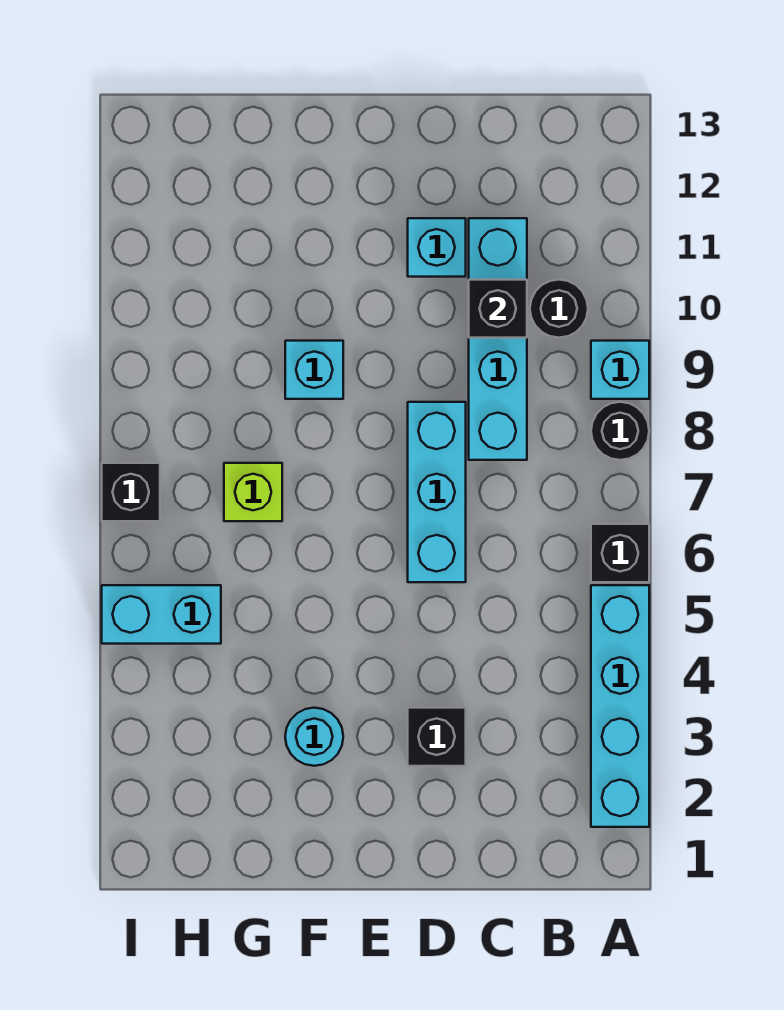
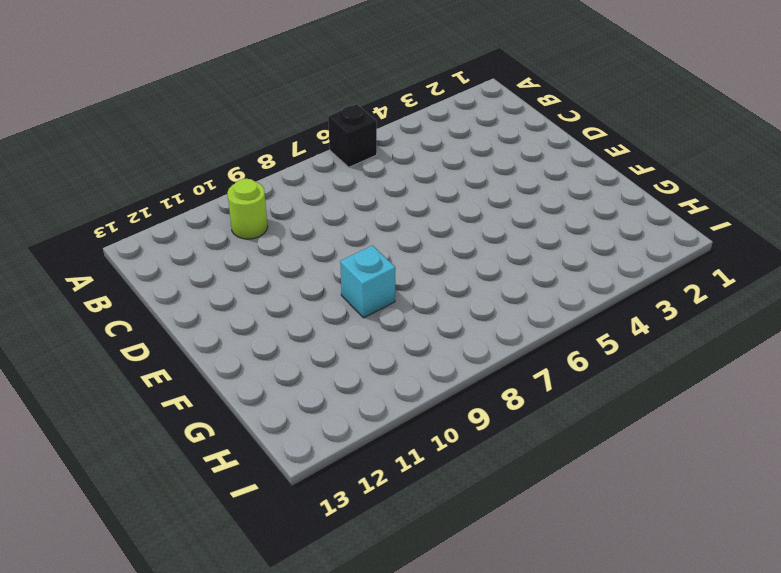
lime round brick B10 level 1 -> black round brick B10 level 1
none -> cyan brick A2:A5 level 1
none -> black round brick A8 level 1
none -> cyan brick A9 level 1

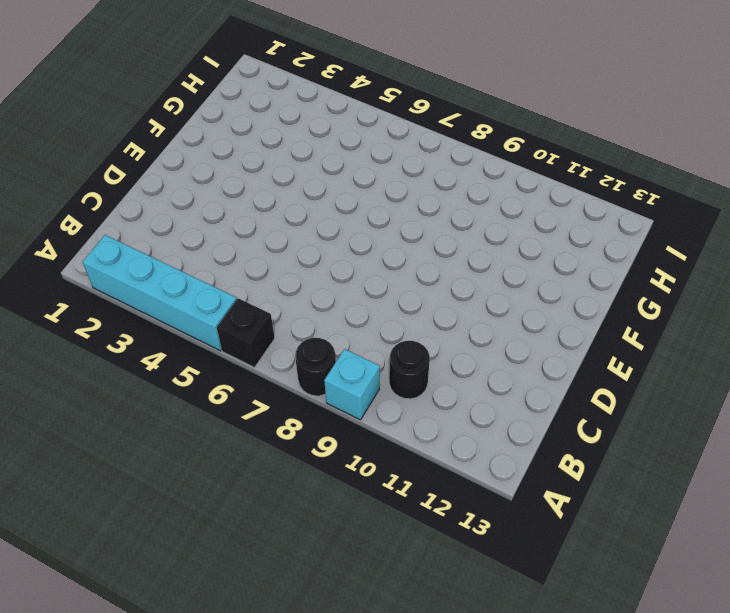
none -> cyan brick C8:C11 level 1
none -> black brick D3 level 1
none -> cyan brick D6:D8 level 1

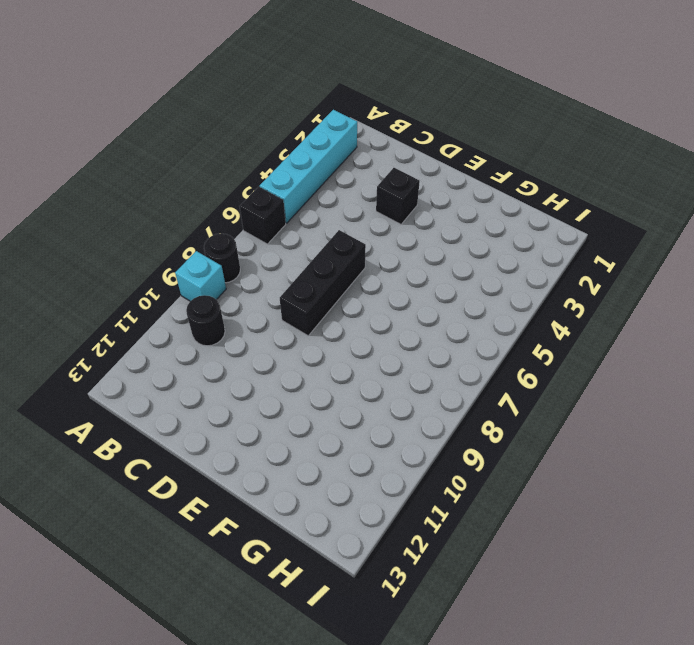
black brick D6:D8 level 1 -> cyan brick D6:D8 level 1
none -> cyan brick C8:C11 level 1
none -> cyan brick D11 level 1
none -> cyan round brick F3 level 1

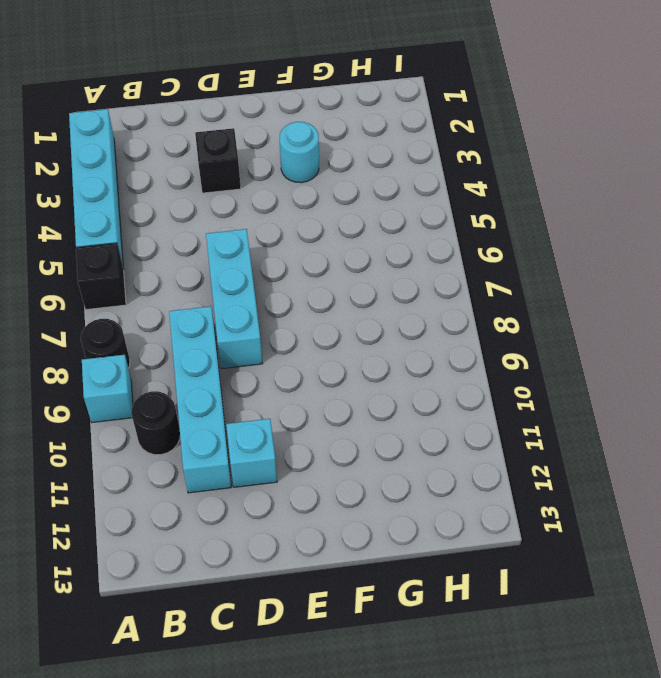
none -> cyan brick F9 level 1
none -> lime brick G7 level 1
none -> cyan brick H5:I5 level 1

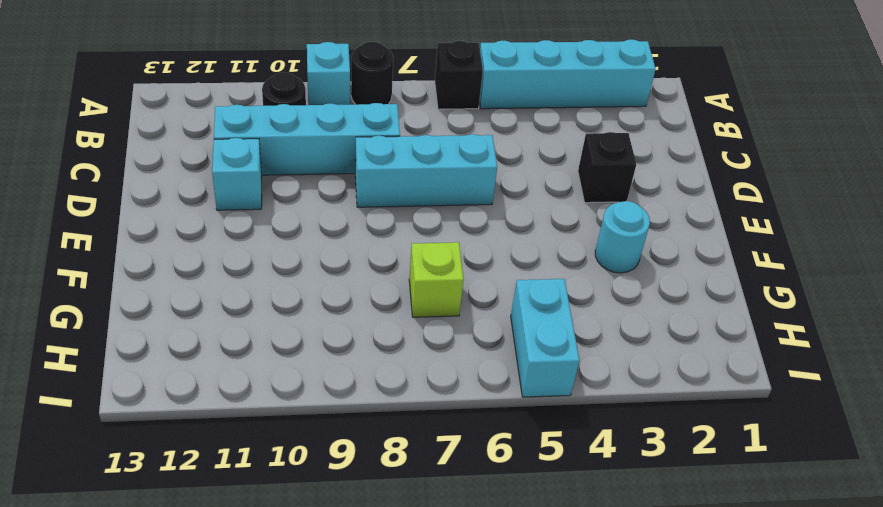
none -> cyan brick F9 level 1
none -> black brick I7 level 1
none -> black brick C10 level 2

